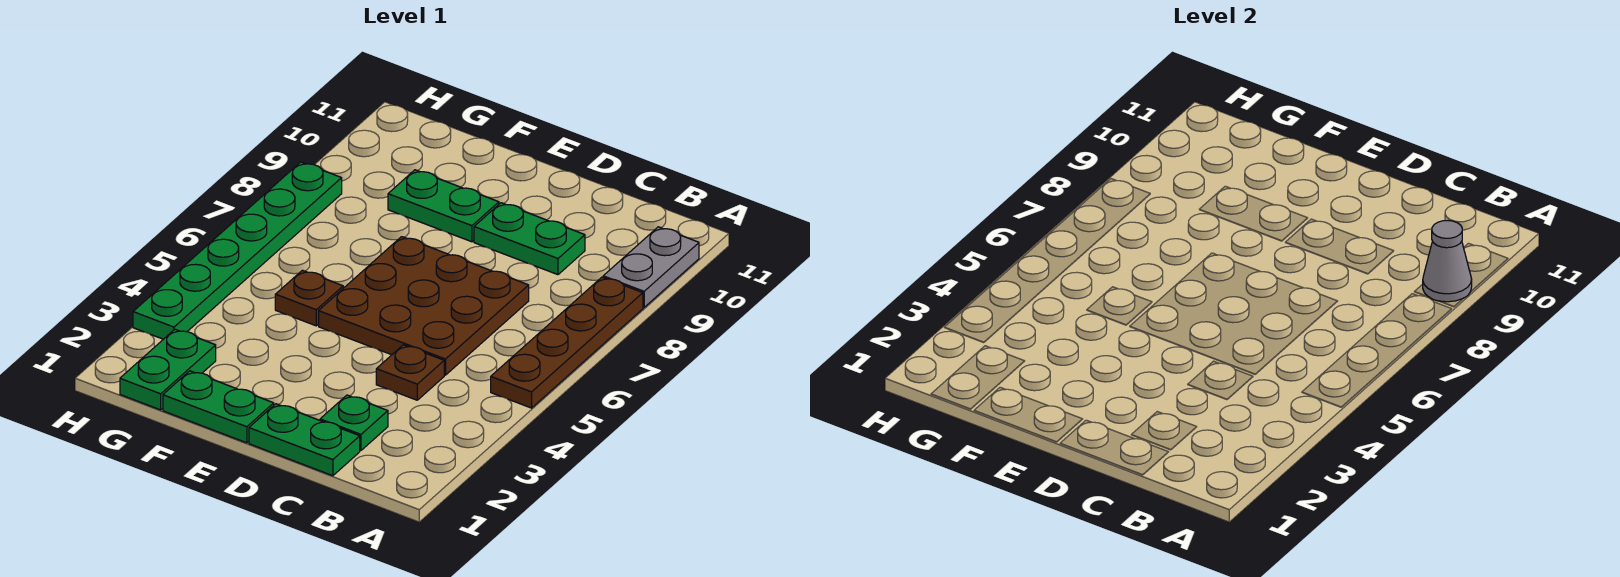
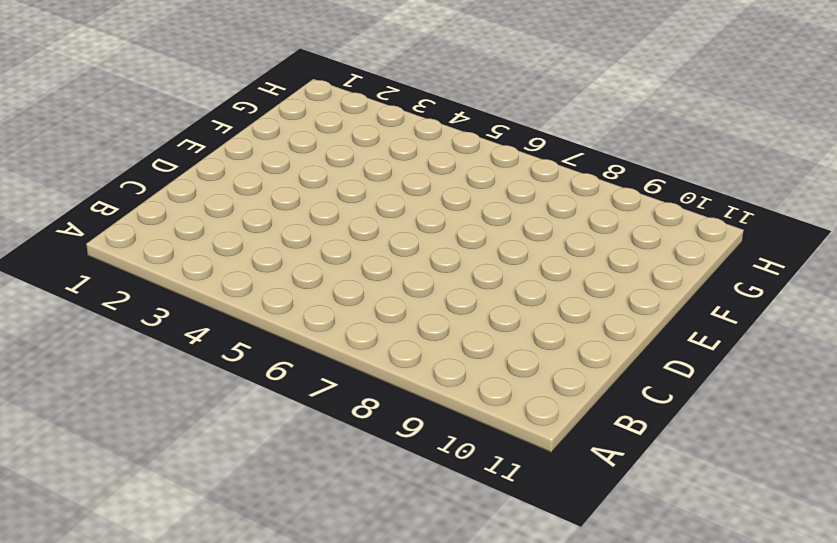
none -> brown plate A5:A8 level 1
none -> grey plate A9:A10 level 1
none -> green plate C1:D1 level 1

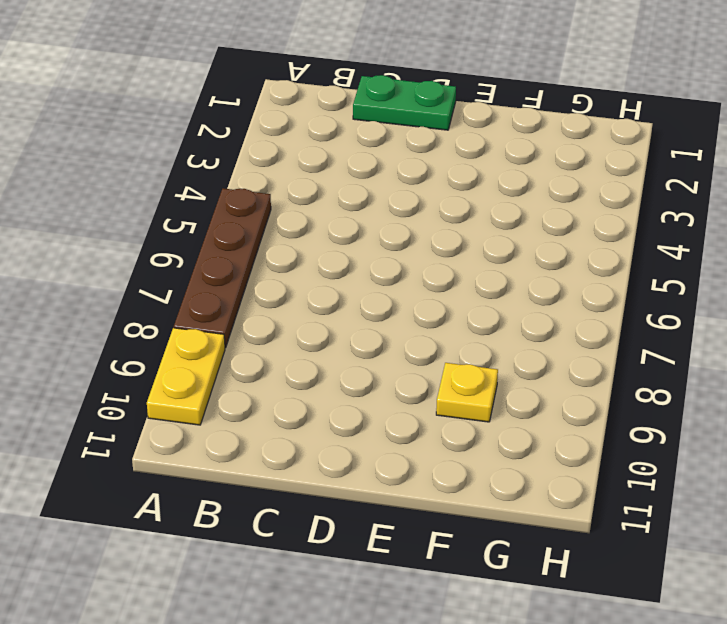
yellow plate A9:A10 level 1 -> grey plate A9:A10 level 1
yellow plate F9 level 1 -> green plate E9:F9 level 1
none -> green plate C2 level 1
none -> brown plate C4 level 1
none -> brown plate C5:E7 level 1

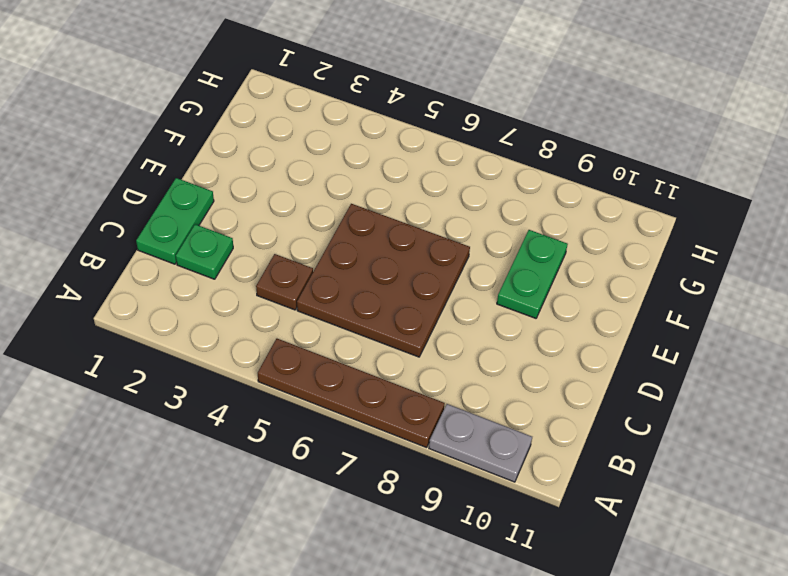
none -> green plate C9:D9 level 1
none -> green plate E1:F1 level 1
none -> brown plate F5 level 1

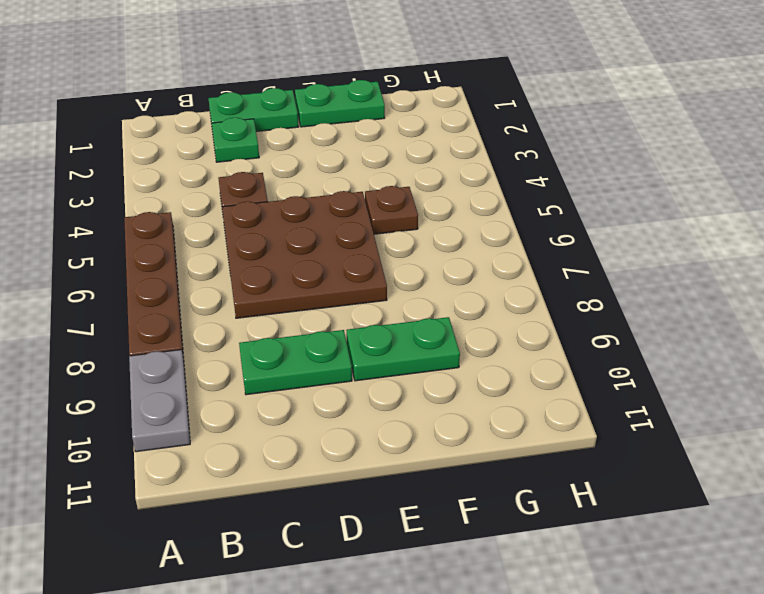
none -> green plate G1:G2 level 1
none -> green plate H3:H8 level 1
none -> grey cone A9 level 2

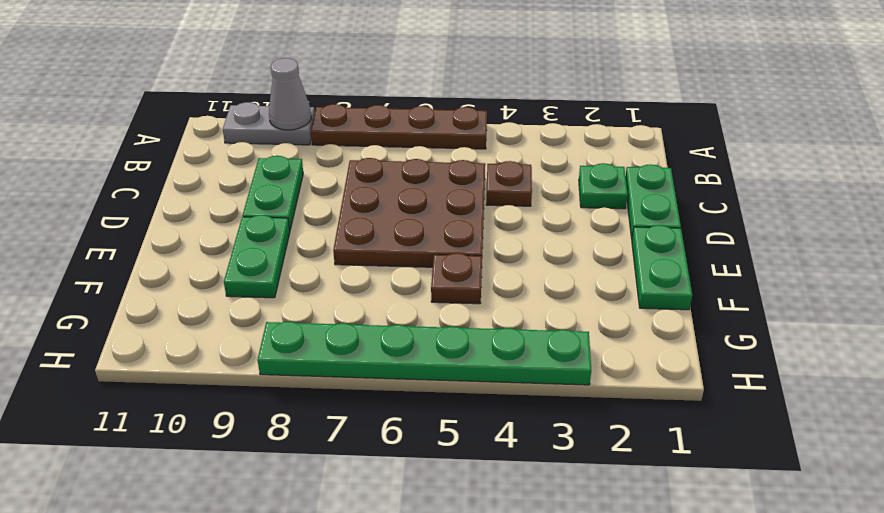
none -> green plate G1:G2 level 1

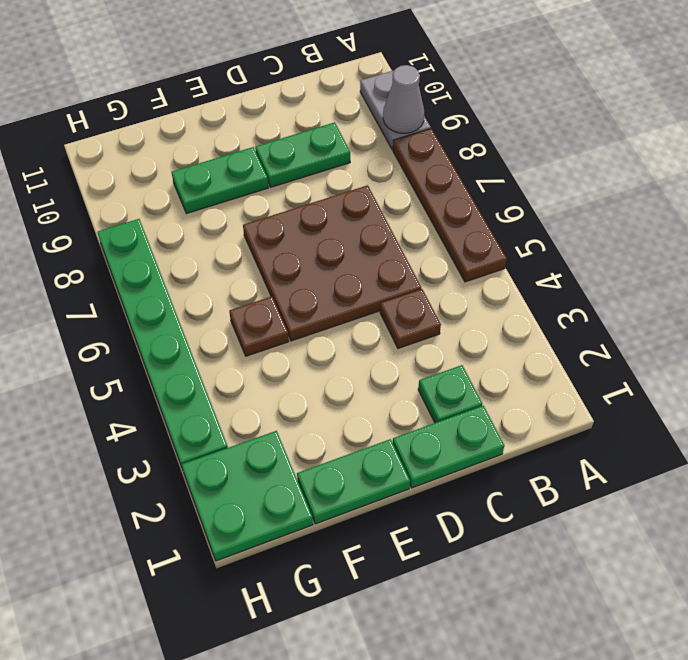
green plate G1:H2 level 1 -> green plate G1:G2 level 1

